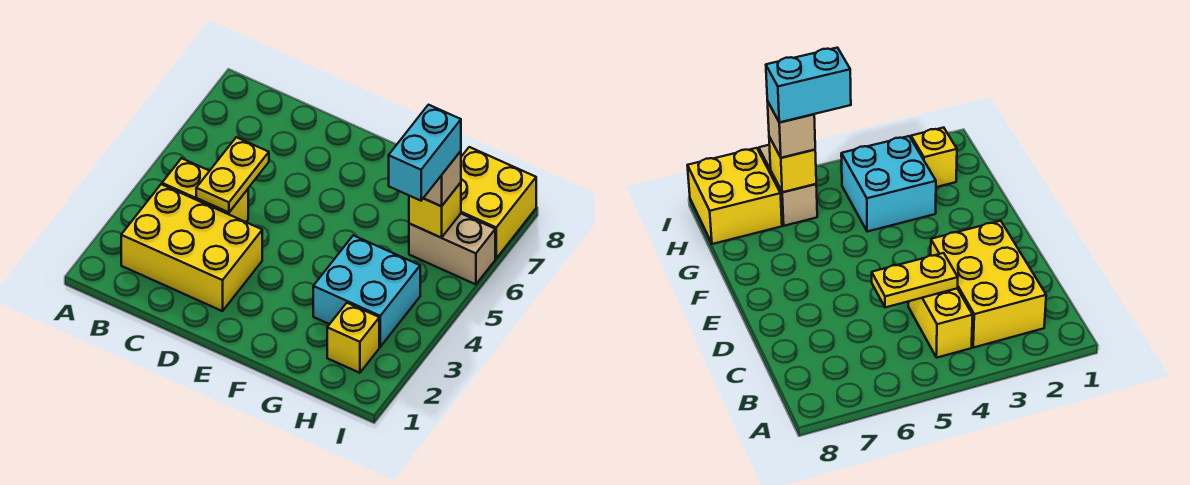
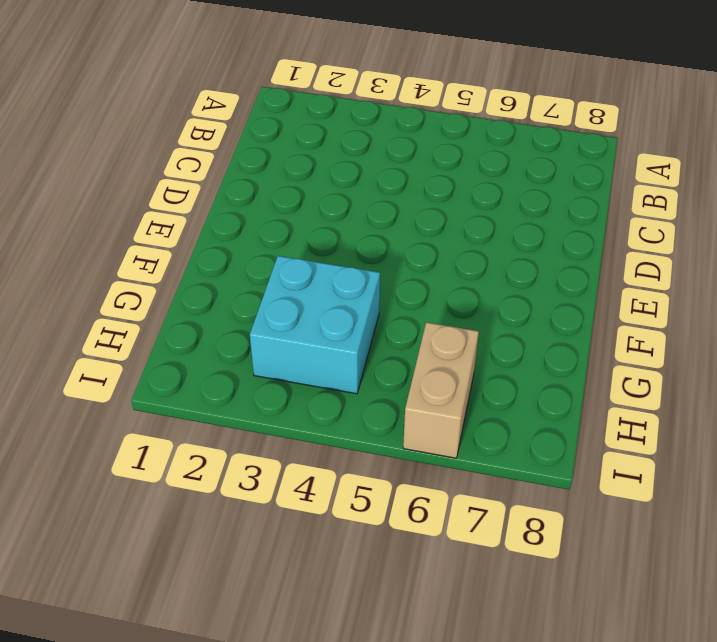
none -> yellow brick B2:D3 level 1
none -> yellow brick B4:C4 level 1

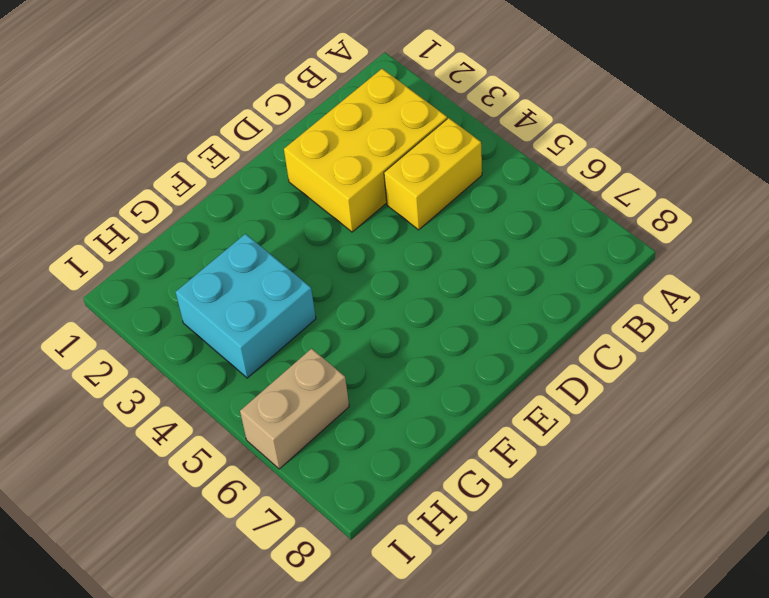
none -> yellow brick H2 level 1
none -> yellow brick H7:I8 level 1

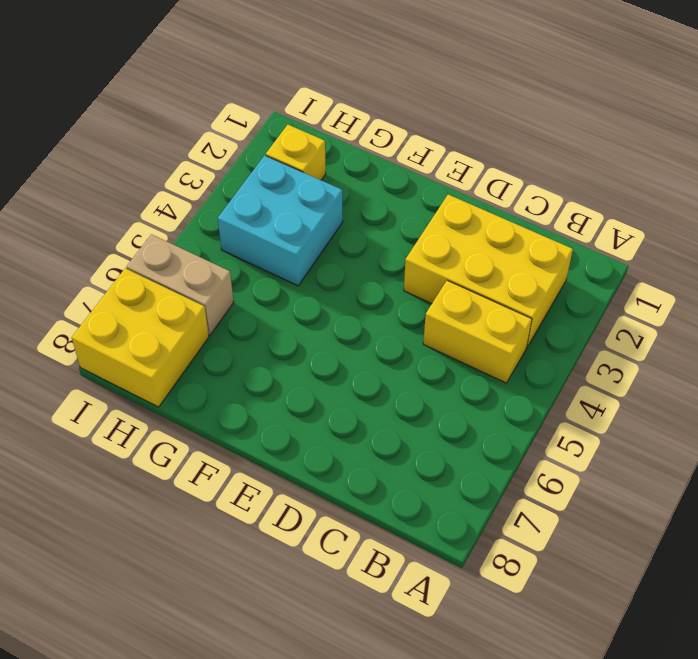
none -> yellow plate C4:C5 level 2
none -> yellow brick H6 level 2

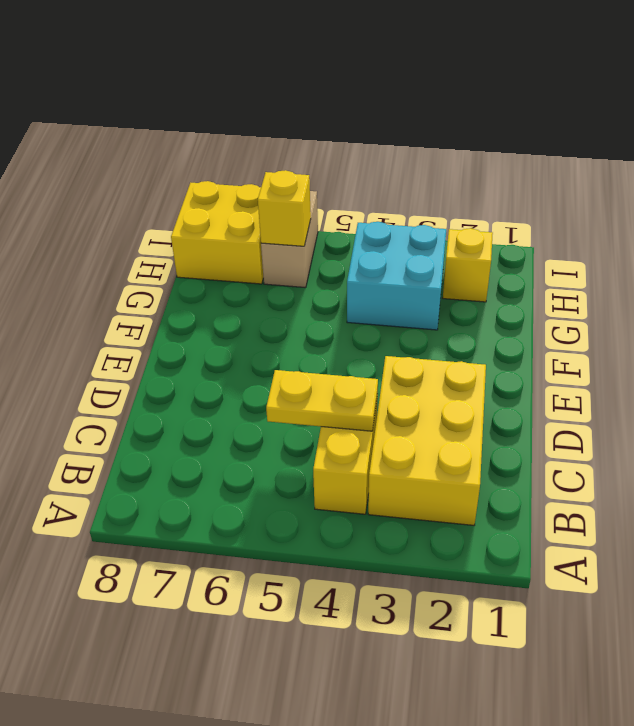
none -> tan brick H6 level 3
none -> cyan brick H5:H6 level 4

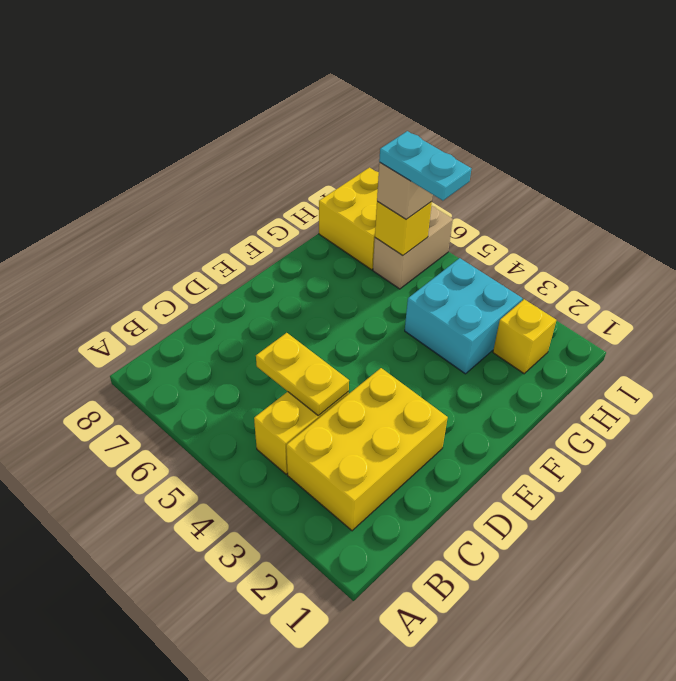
cyan plate H5:H6 level 4 -> cyan brick H5:H6 level 4

